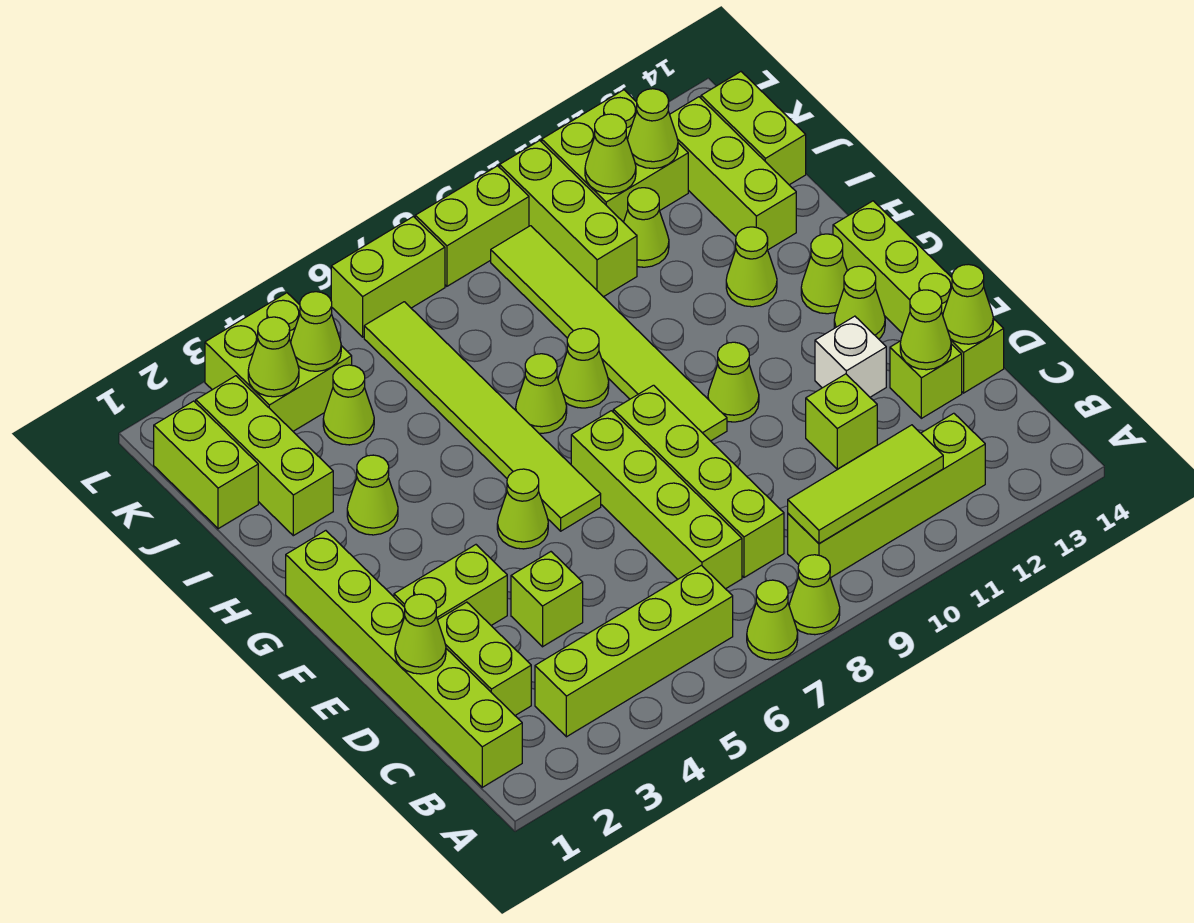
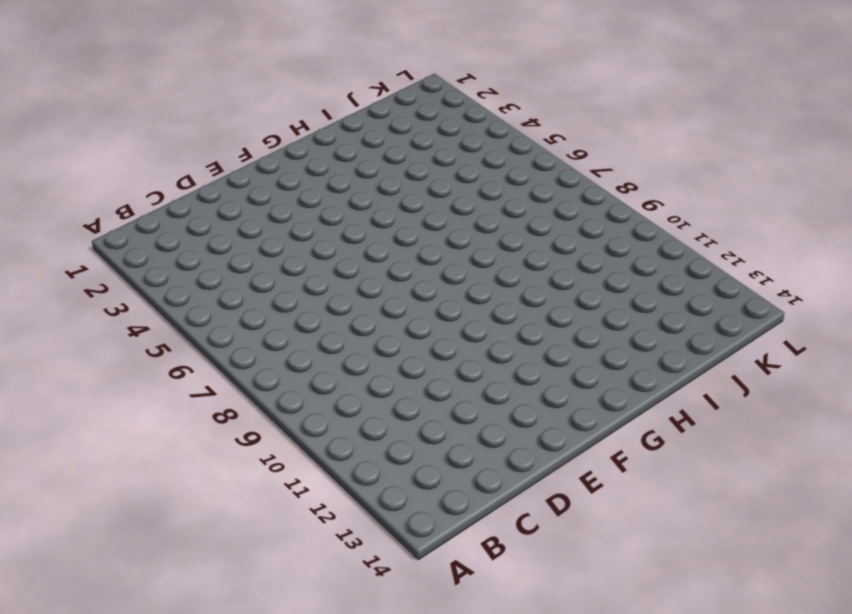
none -> lime cone A7 level 1
none -> lime cone A8 level 1
none -> lime brick B1:G1 level 1
none -> lime brick B3:B6 level 1

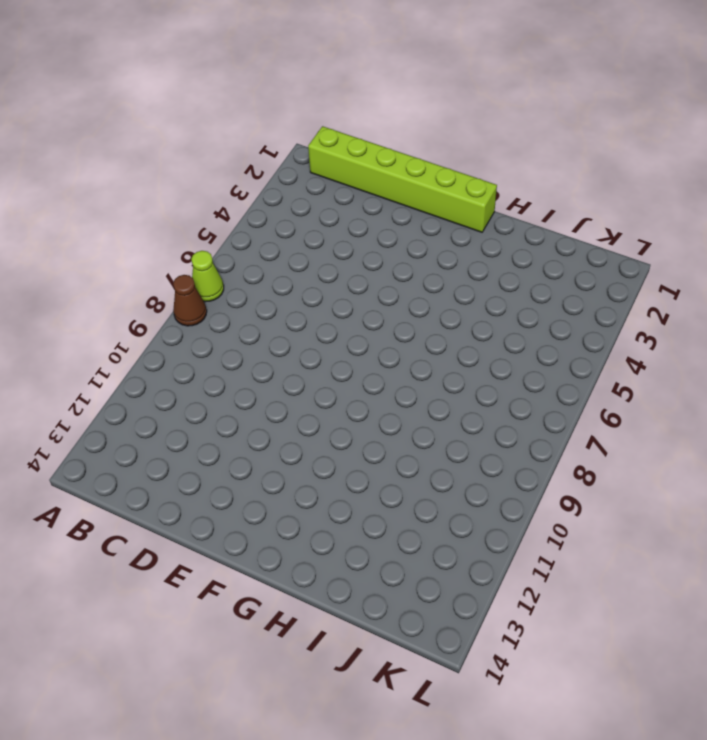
brown cone A8 level 1 -> lime cone A8 level 1
none -> lime brick B3:B6 level 1
none -> lime brick B9:B12 level 1
none -> lime brick C2:D2 level 1
none -> lime brick C7:F7 level 1

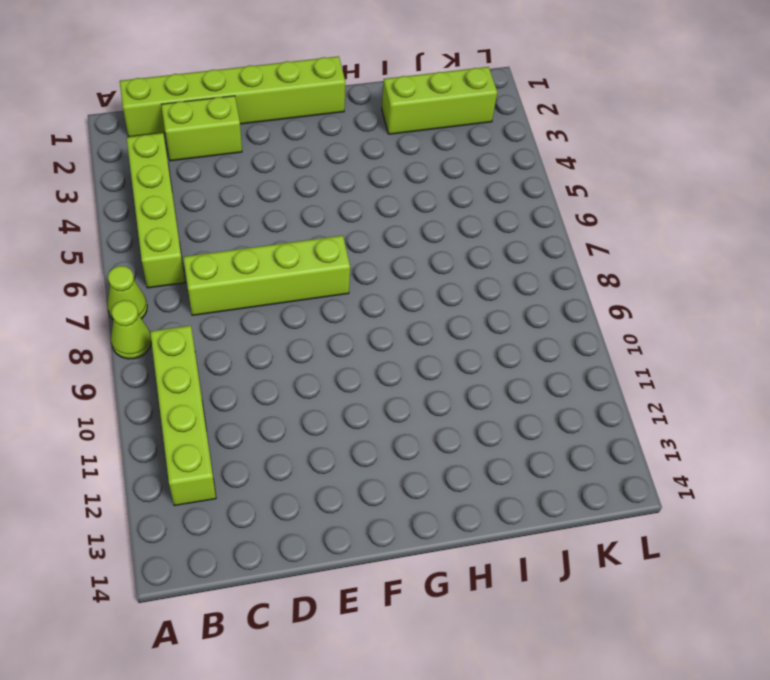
none -> lime brick C8:F8 level 1
none -> lime brick D4 level 1
none -> lime brick D11 level 1
none -> lime brick D13 level 1

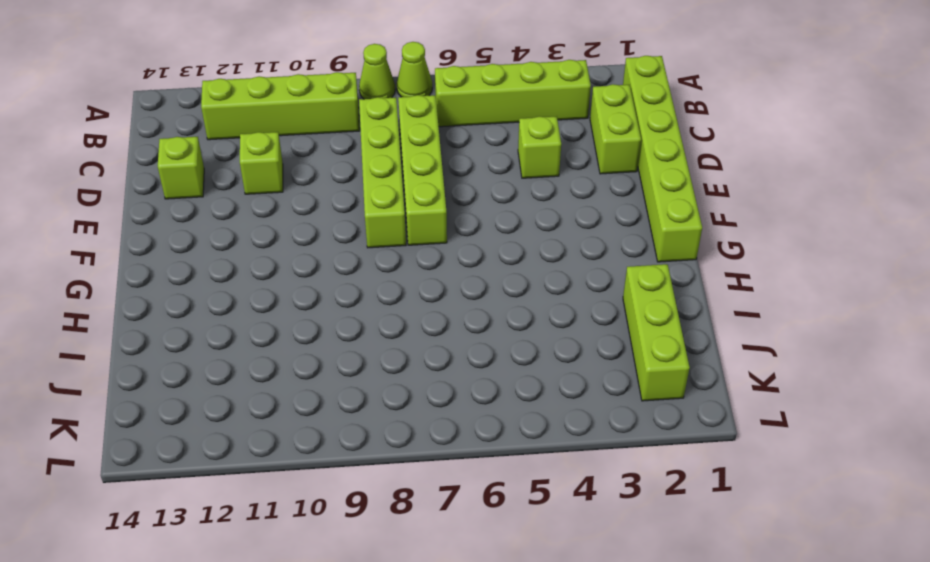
none -> lime brick D14:G14 level 1
none -> lime brick E2:E3 level 1
none -> white brick E12 level 1
none -> lime cone F5 level 1

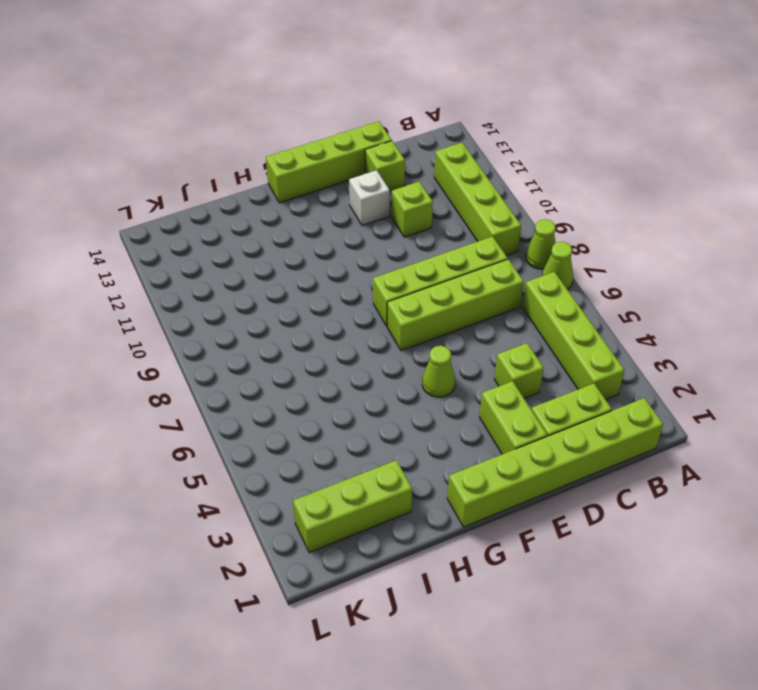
none -> lime tile F6:K6 level 1
none -> lime tile F9:K9 level 1
none -> lime cone F10 level 1
none -> lime cone F13 level 1

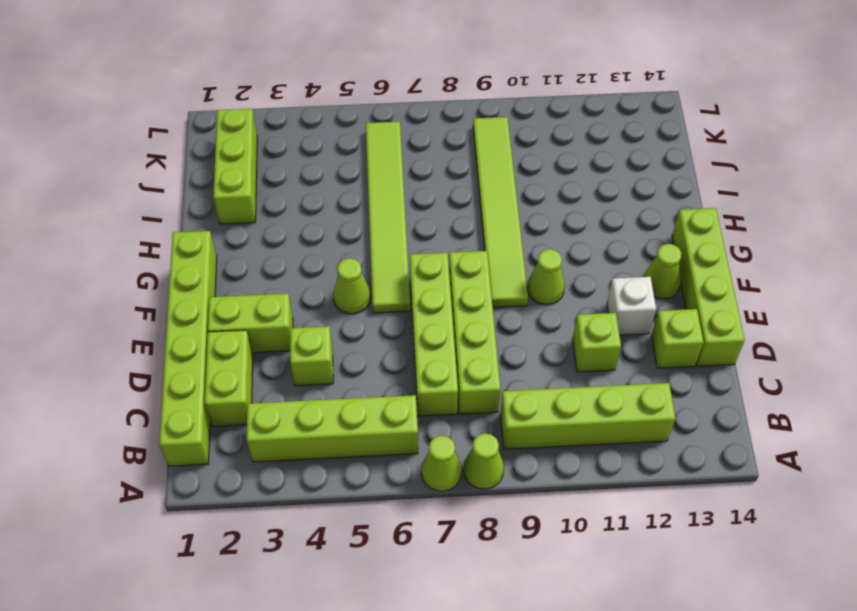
none -> lime cone G13 level 1
none -> lime cone H3 level 1
none -> lime cone H7 level 1
none -> lime cone H8 level 1

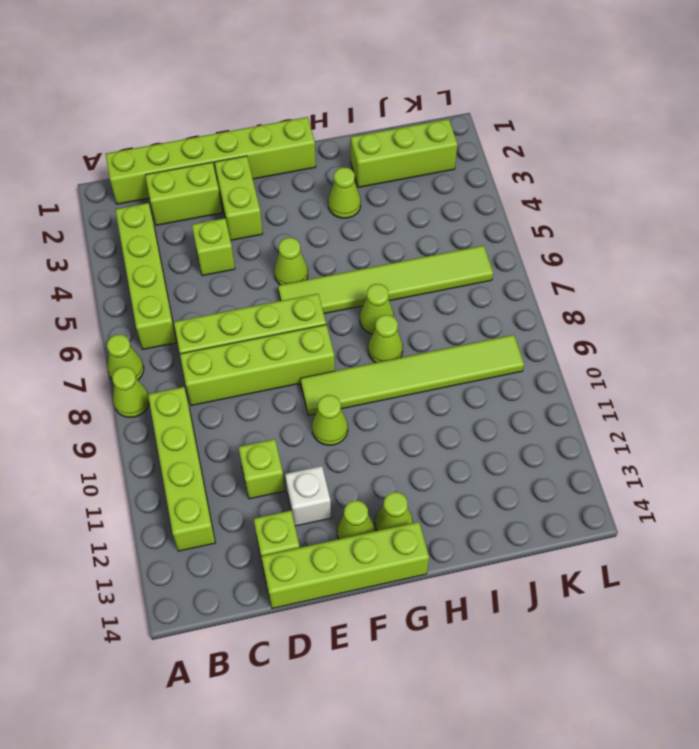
none -> lime cone H12 level 1
none -> lime brick I13:K13 level 1
none -> lime brick J1:K1 level 1
none -> lime cone J4 level 1

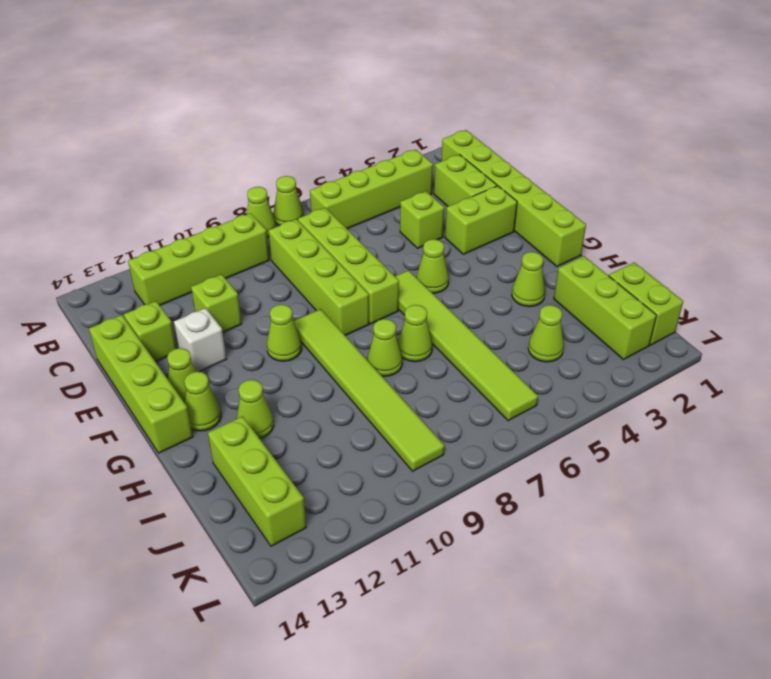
none -> lime brick J10:L10 level 1
none -> lime cone J11 level 1
none -> lime brick J14:K14 level 1
none -> lime brick K3:L4 level 1

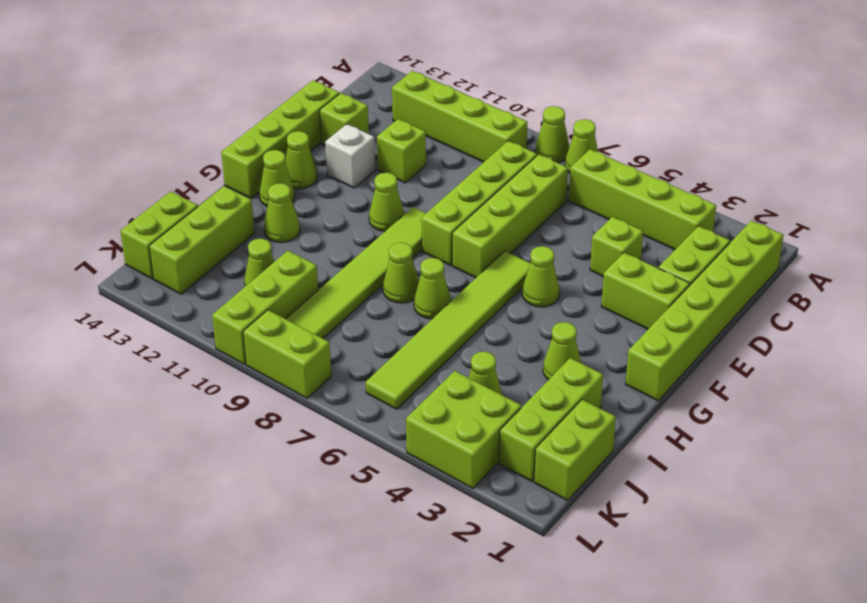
none -> lime brick K11:L12 level 1
none -> lime brick L6:L7 level 1
none -> lime tile B9:B11 level 2
none -> lime cone D1 level 2

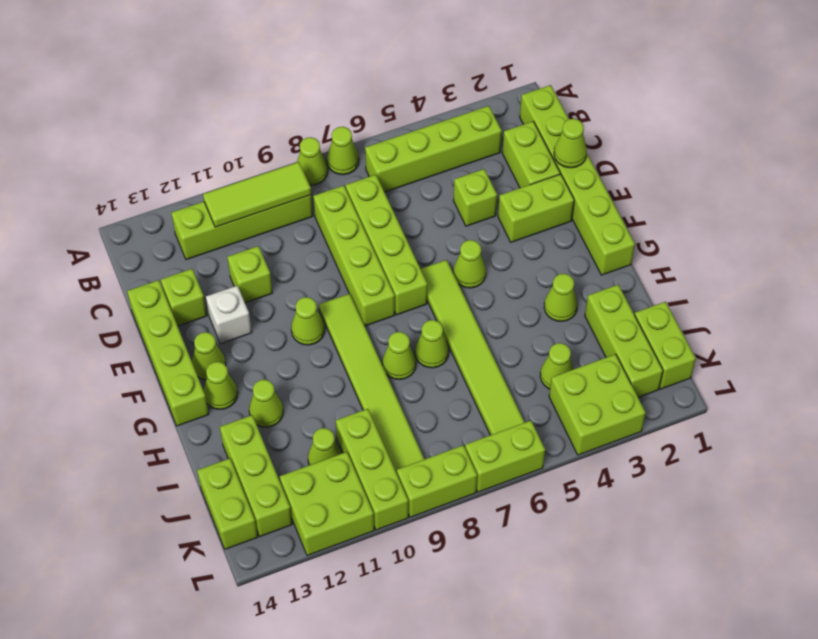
none -> lime cone D13 level 2
none -> lime cone D14 level 2
none -> lime cone K3 level 2
none -> lime cone K4 level 2

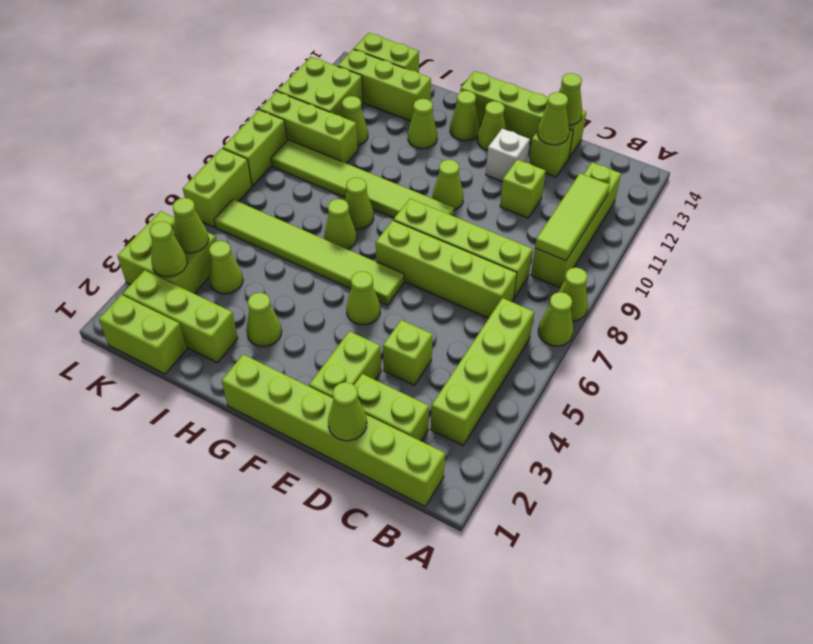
none -> lime cone K11 level 2
none -> lime cone K12 level 2

